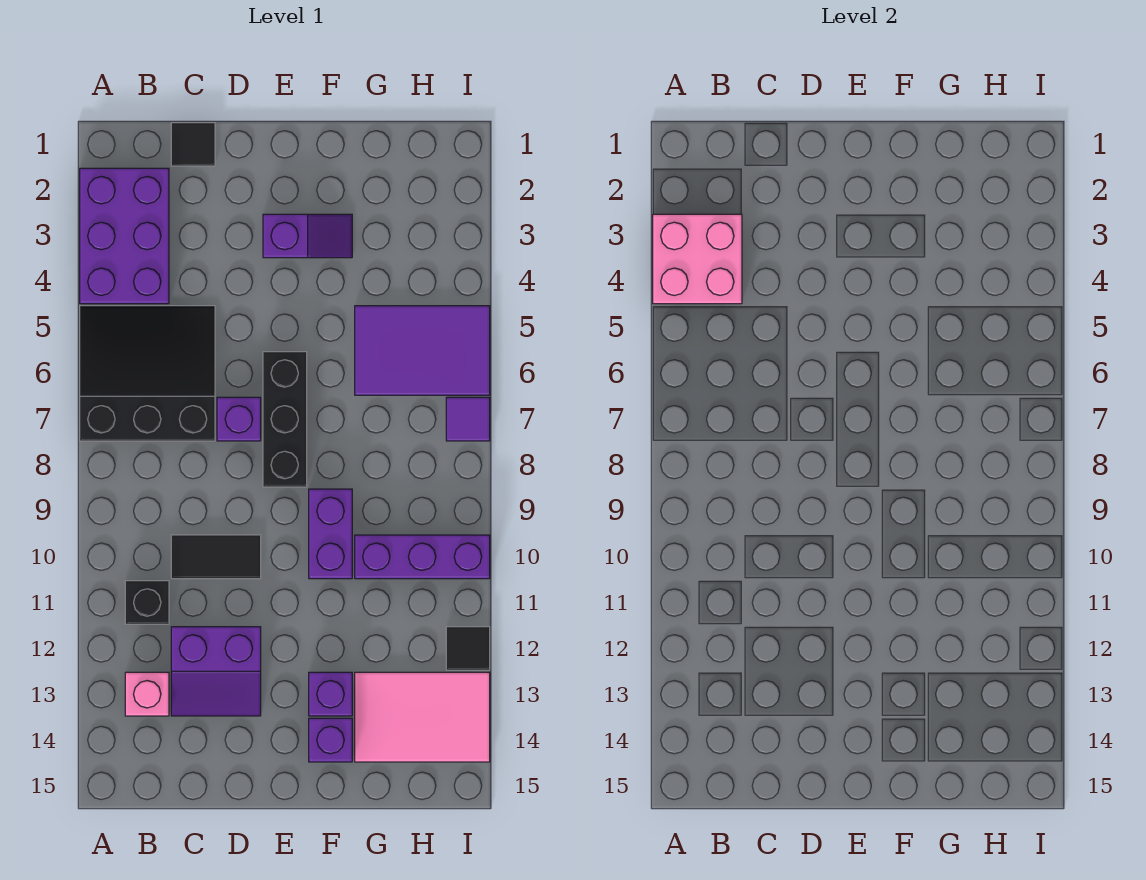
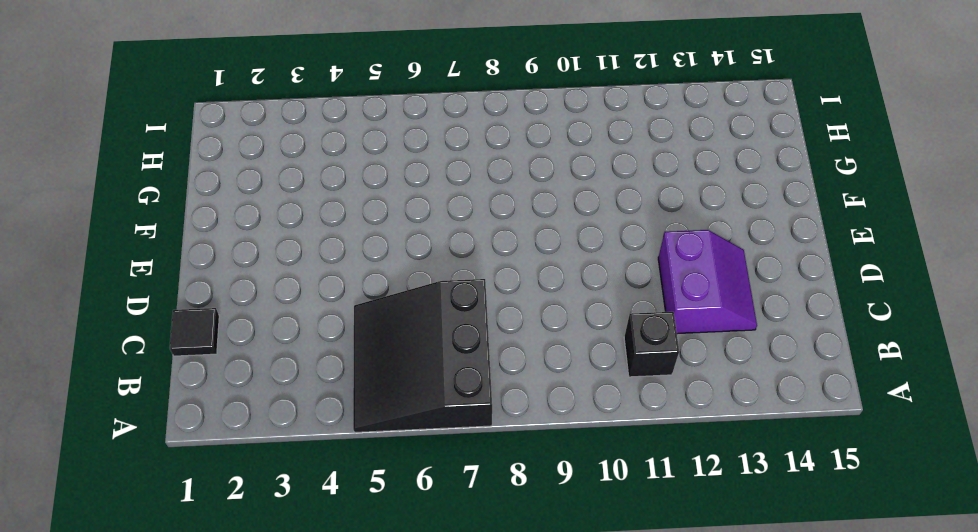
none -> purple brick A2:B4 level 1
none -> pink brick B13 level 1
none -> black tile C10:D10 level 1

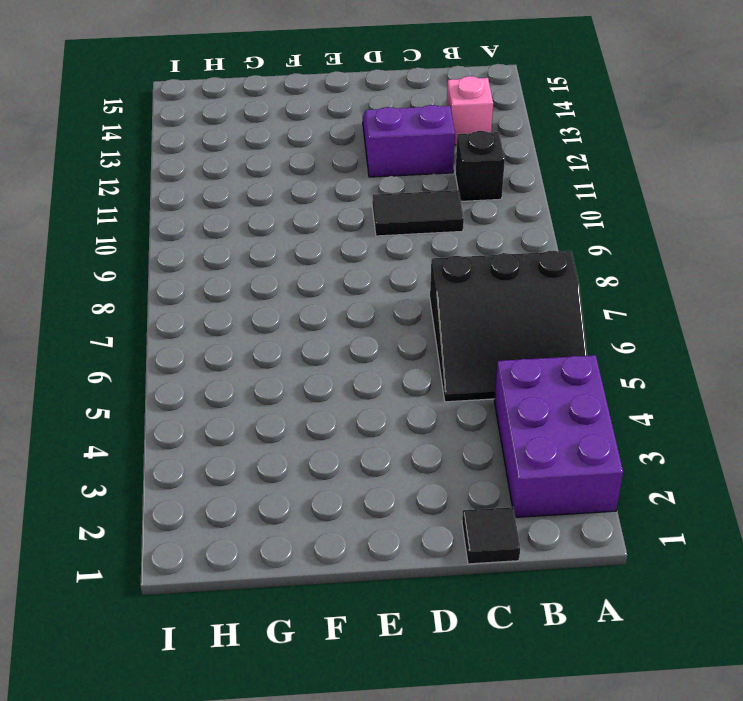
none -> purple brick D7 level 1
none -> purple slope E3:F3 level 1 top E
none -> black brick E6:E8 level 1

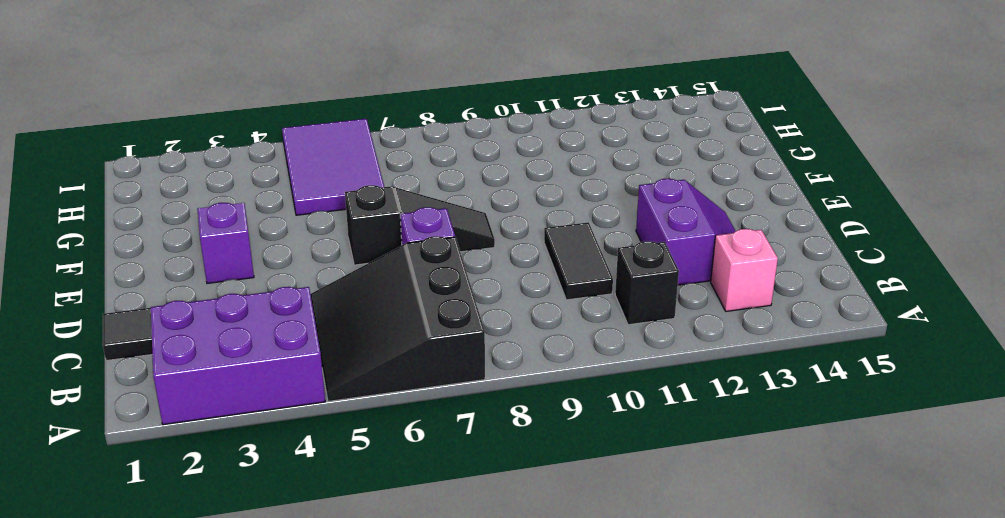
black slope E6:E8 level 1 top 6 -> black brick E6:E8 level 1
none -> purple brick F9:F10 level 1
none -> purple brick F13 level 1
none -> purple brick F14 level 1

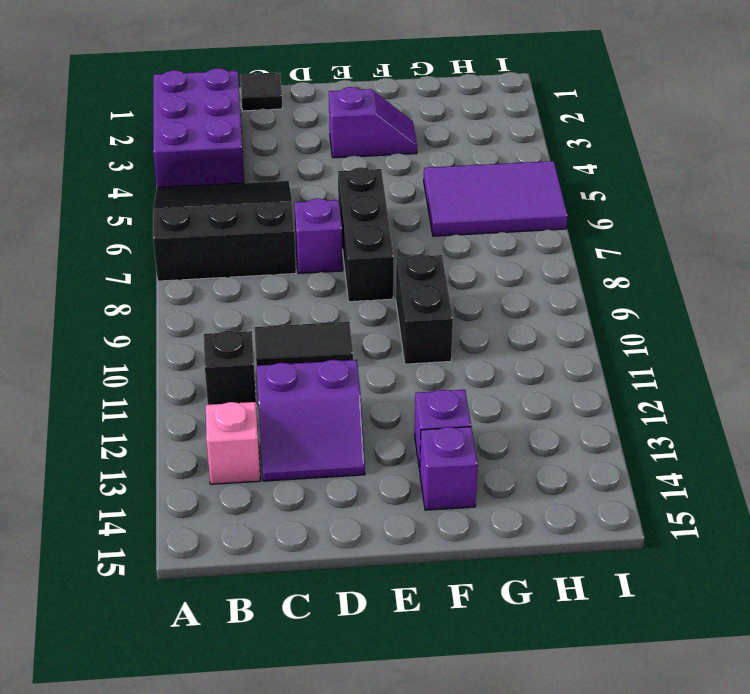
black brick F9:F10 level 1 -> purple brick F9:F10 level 1
none -> purple brick G10:I10 level 1
none -> pink tile G13:I14 level 1
none -> purple tile I7 level 1

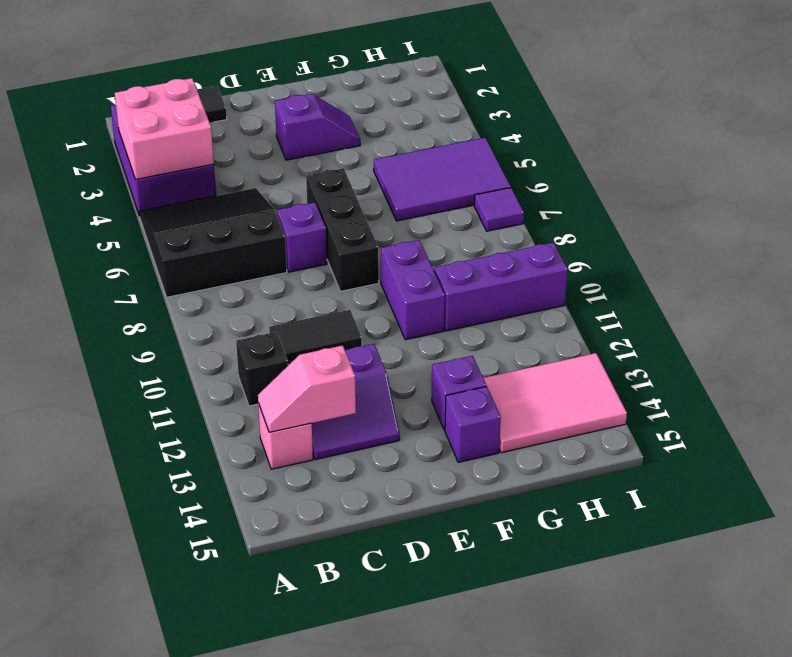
pink slope B13:C13 level 2 top C -> none
none -> black tile I12 level 1

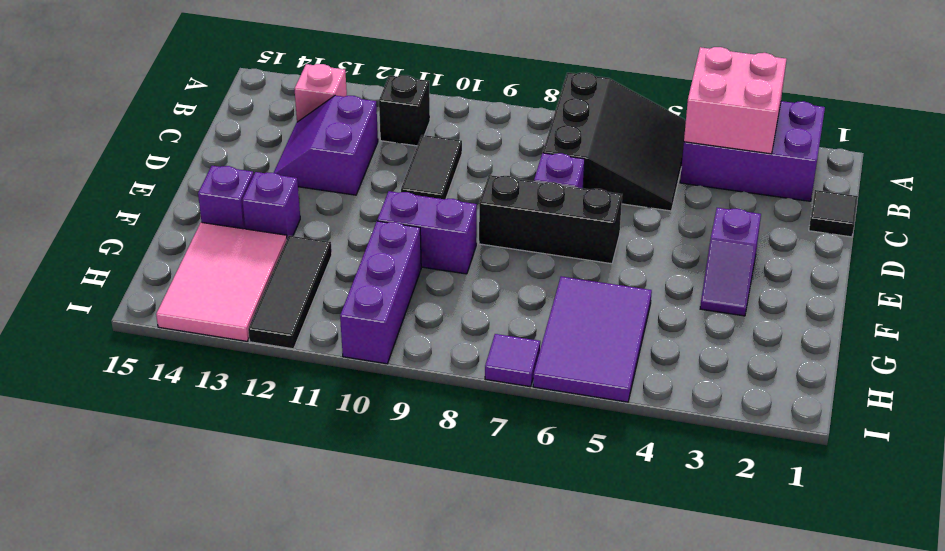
black tile G12:I12 level 1 -> black tile I12 level 1

